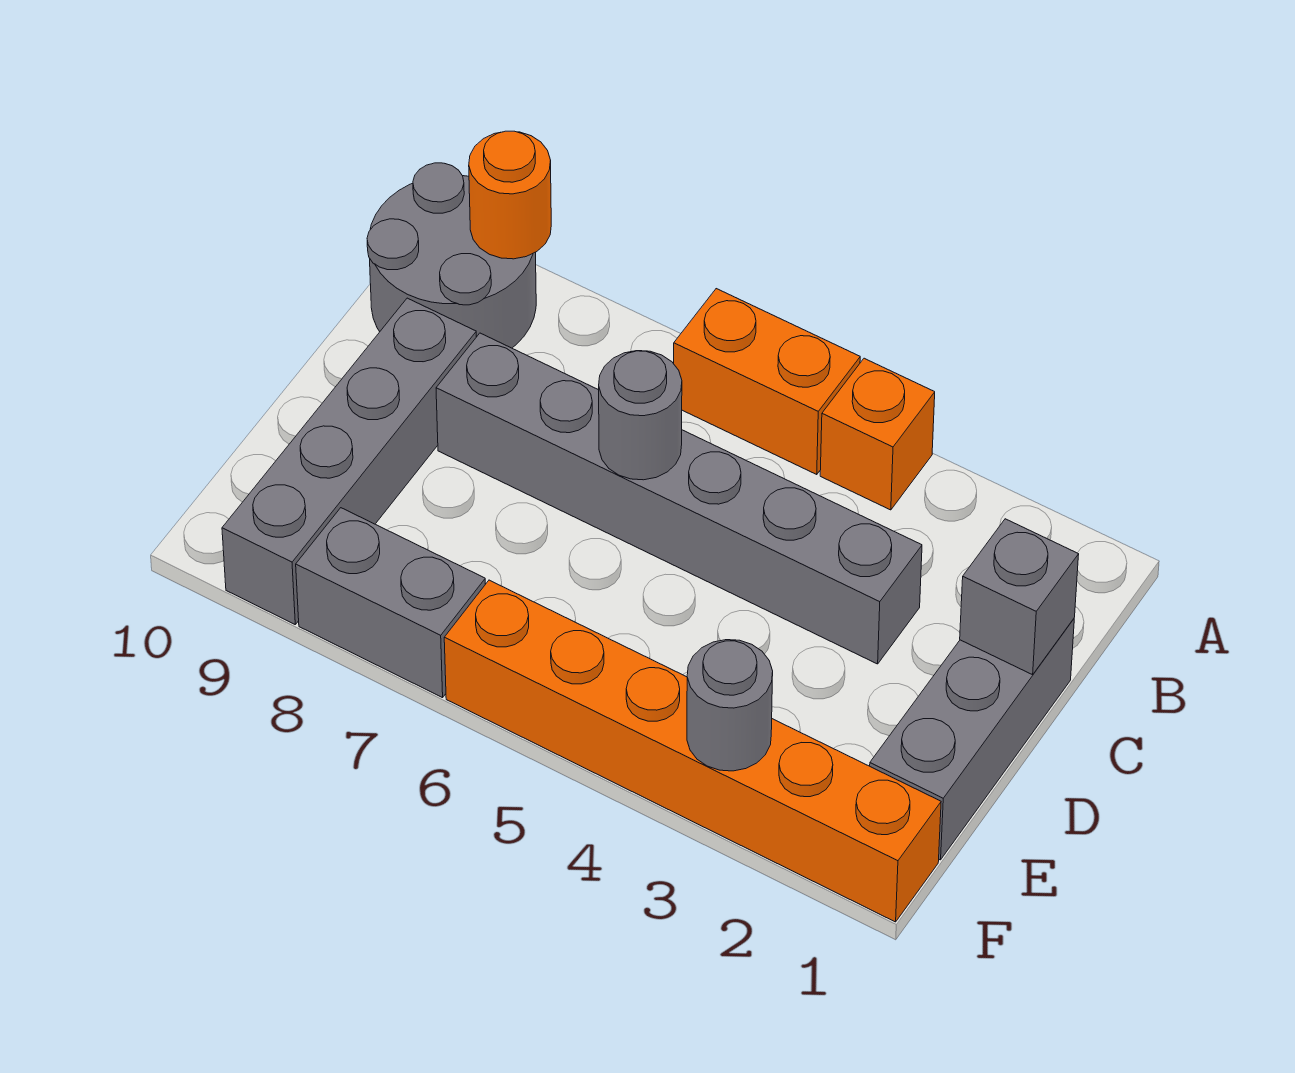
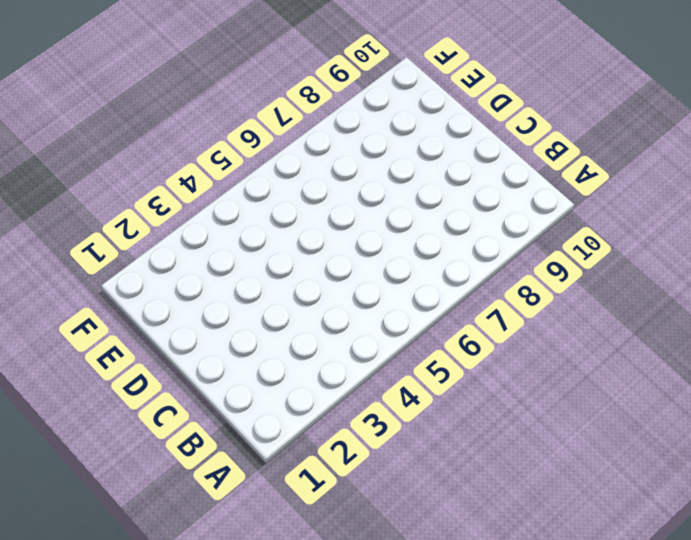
none -> orange brick A4 level 1
none -> orange brick A5:A6 level 1
none -> grey round brick A9:B10 level 1

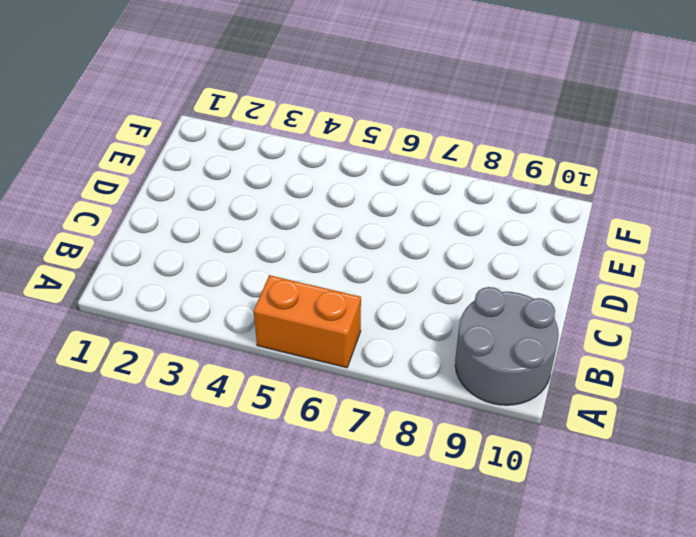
none -> orange brick A4 level 1
none -> grey brick C1:E1 level 1
none -> grey brick C3:C8 level 1

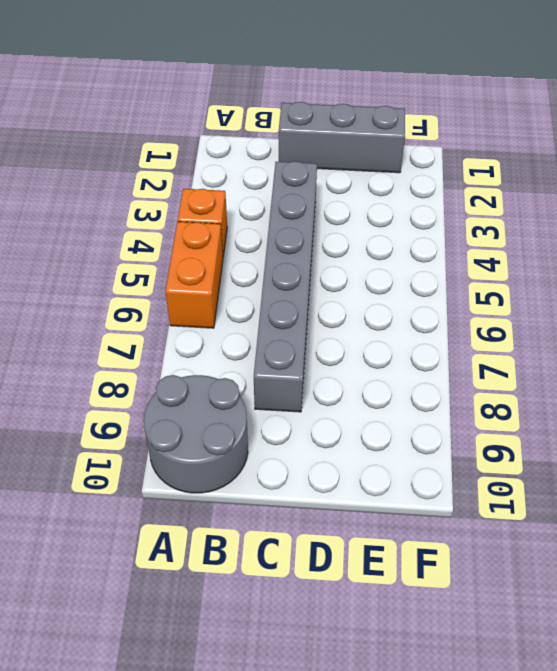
none -> grey brick C9:F9 level 1
none -> orange brick F1:F6 level 1
none -> grey brick F7:F8 level 1

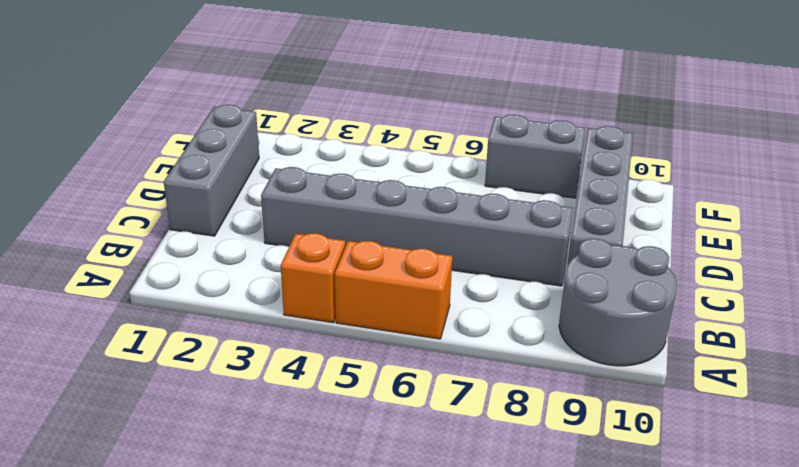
none -> orange brick F1:F6 level 1
none -> orange round brick A9 level 2
none -> grey brick C1 level 2

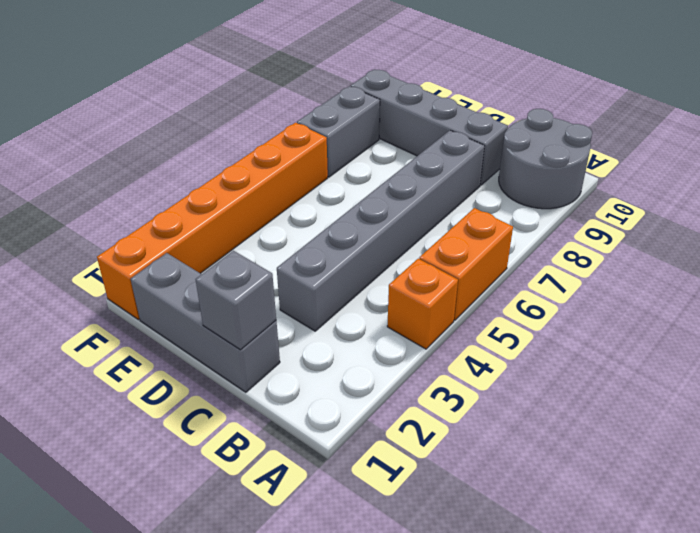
none -> orange round brick A9 level 2
none -> grey round brick C6 level 2
none -> grey round brick F3 level 2

